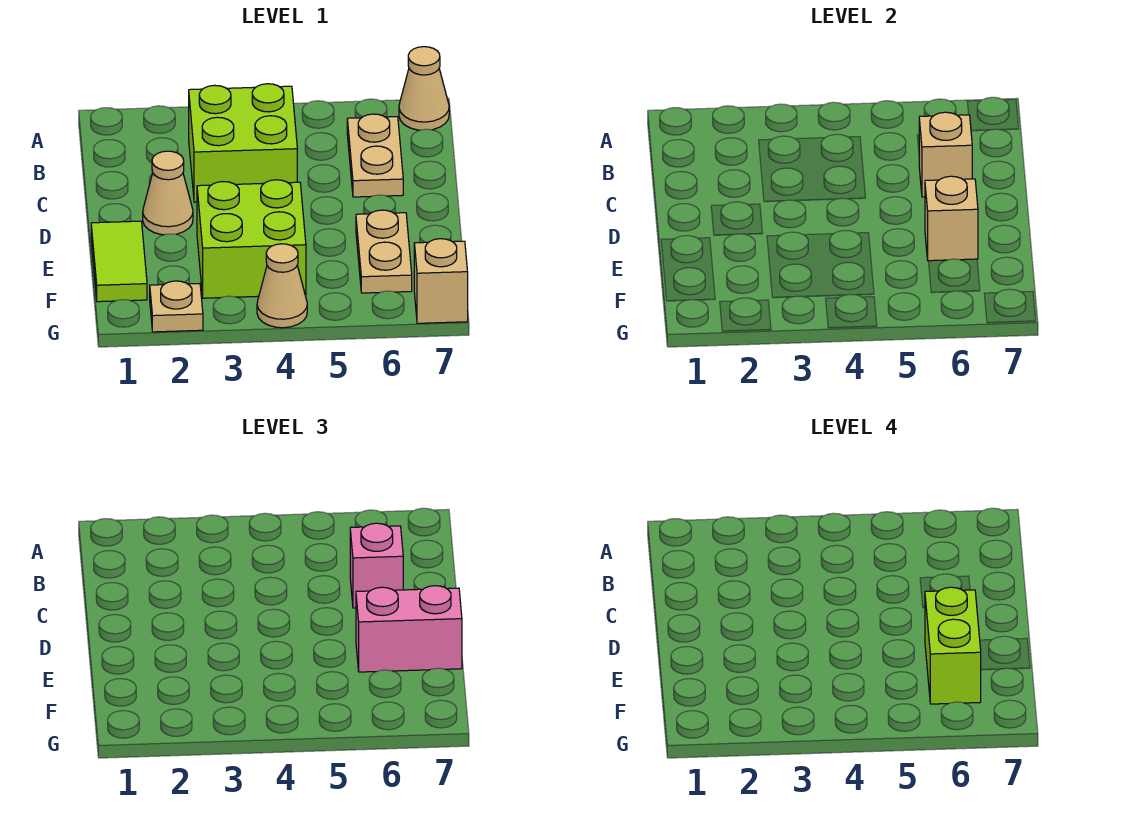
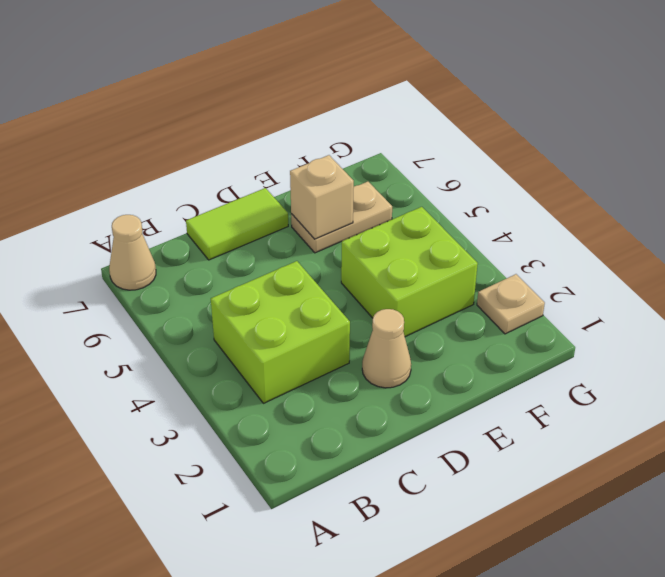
lime tile C7:D7 level 1 -> lime tile E1:F1 level 1
none -> tan plate B6:C6 level 1
none -> tan cone G4 level 1
none -> tan brick G7 level 1

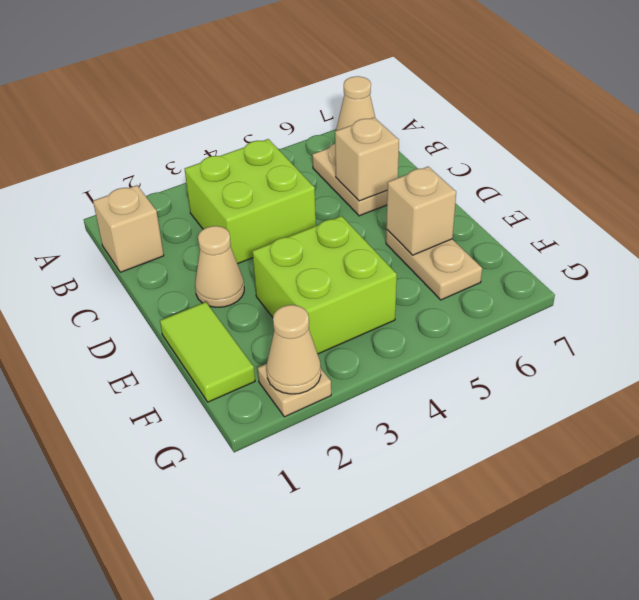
tan brick B1 level 1 -> tan brick G7 level 1
tan cone G2 level 2 -> tan cone G4 level 1
none -> pink brick C6 level 3
none -> pink brick E6:E7 level 3
none -> lime brick E6:F6 level 4

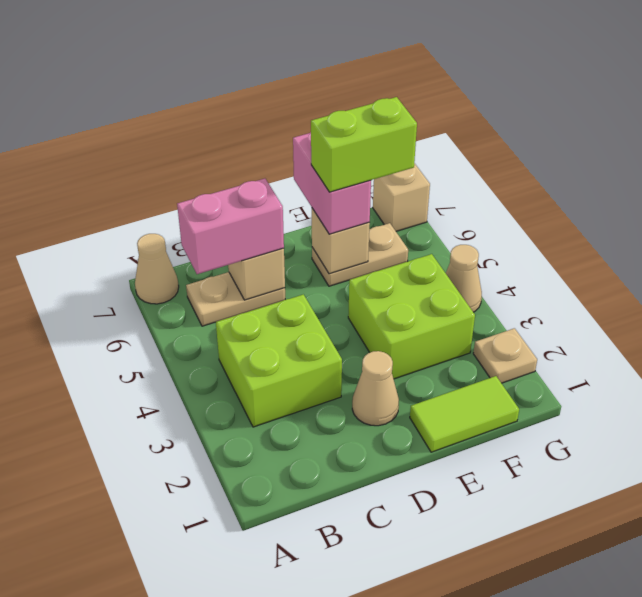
pink brick B6:C6 level 3 -> pink brick C6 level 3

